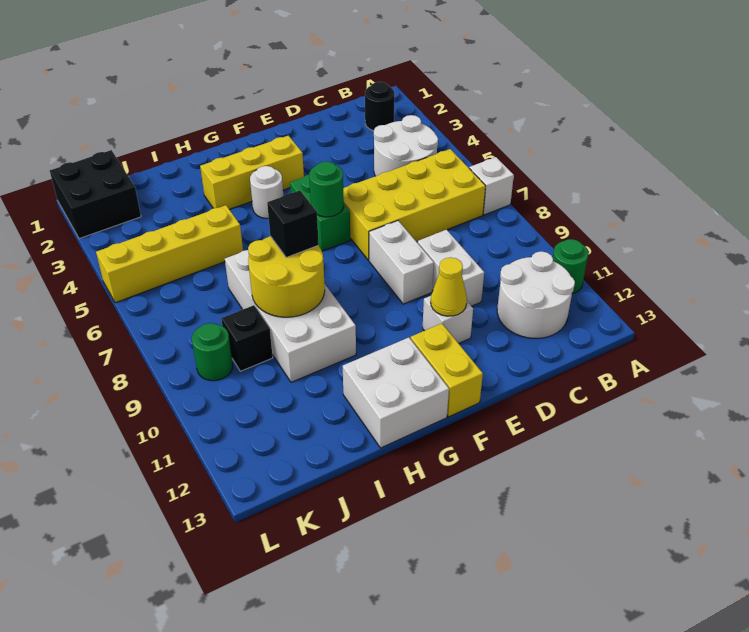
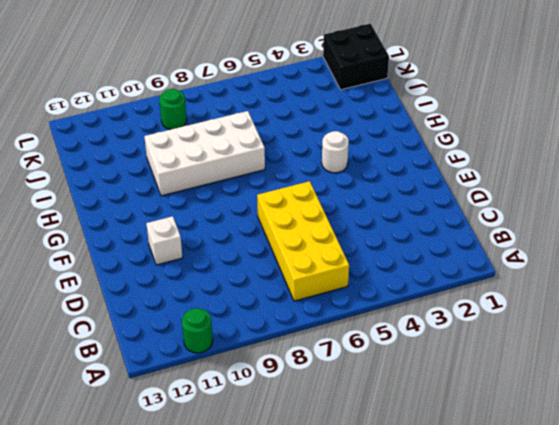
none -> white brick A7 level 1
none -> black round brick B2 level 1
none -> white round brick B4:C5 level 1

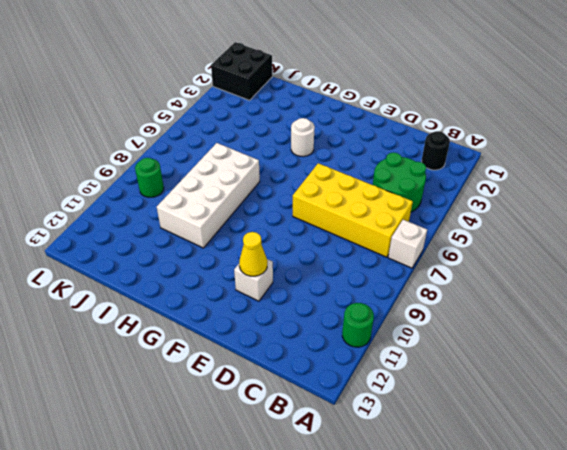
green round brick B4:C5 level 1 -> white round brick B4:C5 level 1
none -> white round brick B11:C12 level 1
none -> white brick D9:D10 level 1
none -> white brick E8:E9 level 1

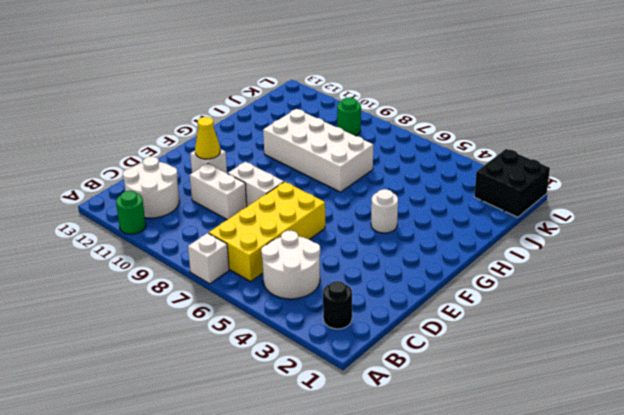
none -> yellow brick F3:H3 level 1
none -> green brick F5:F6 level 1
none -> yellow brick F12:F13 level 1

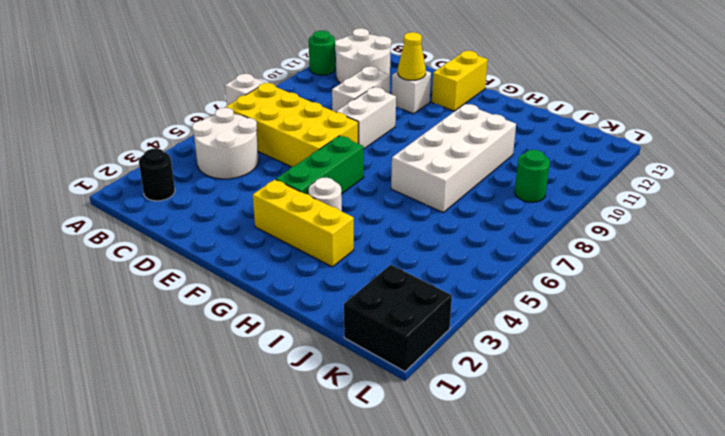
green brick F4:F6 level 1 -> green brick F5:F6 level 1
none -> white brick G12:H13 level 1
none -> yellow brick I5:L5 level 1
none -> black brick J9 level 1

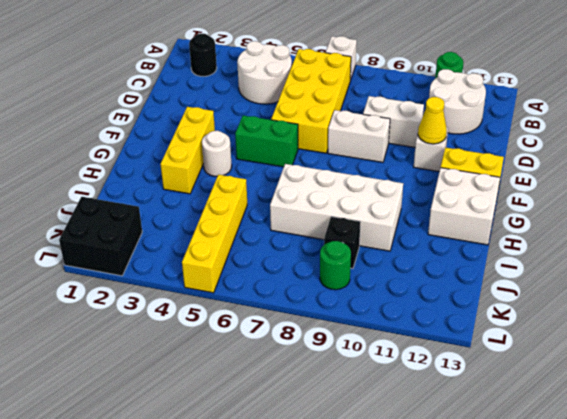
none -> green round brick F6 level 2
none -> yellow round brick H8:I9 level 2
none -> black brick H8 level 3

